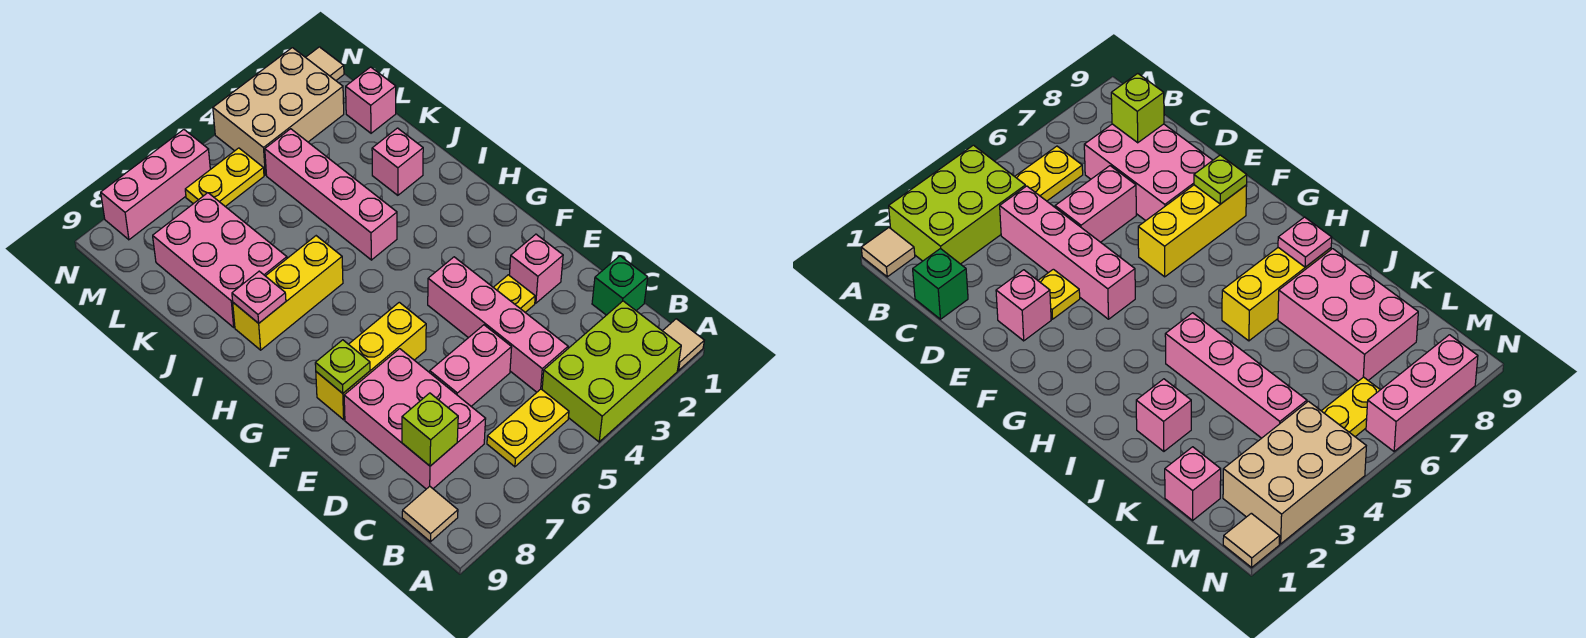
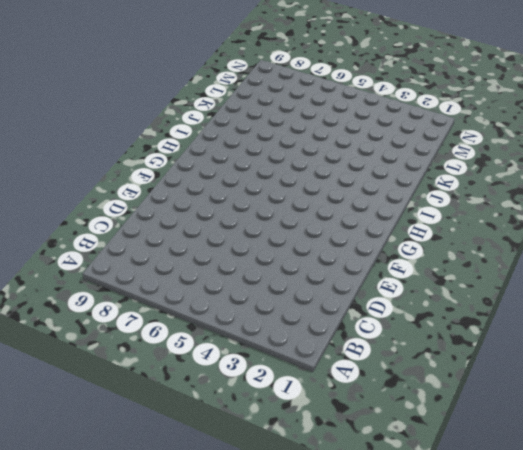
none -> tan tile A1 level 1
none -> lime brick A2:B4 level 1
none -> yellow plate B5:B6 level 1

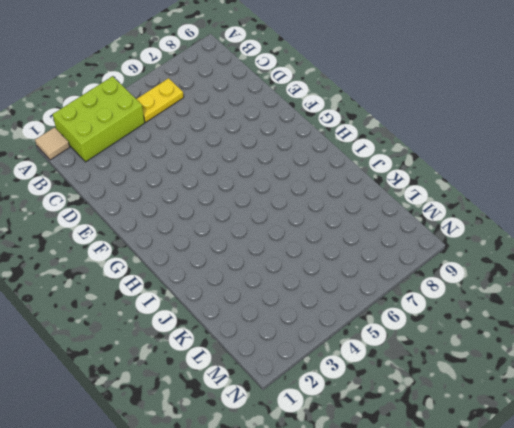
none -> tan tile B9 level 1
none -> green brick C1 level 1
none -> pink brick C4:F4 level 1

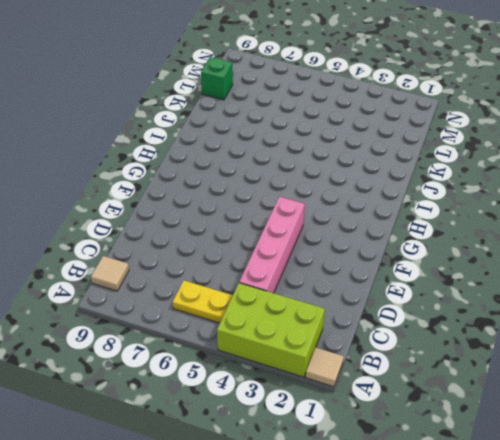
green brick L9 level 1 -> green brick C1 level 1
none -> pink brick C7:E8 level 1
none -> pink brick D5:D6 level 1
none -> pink brick E2 level 1

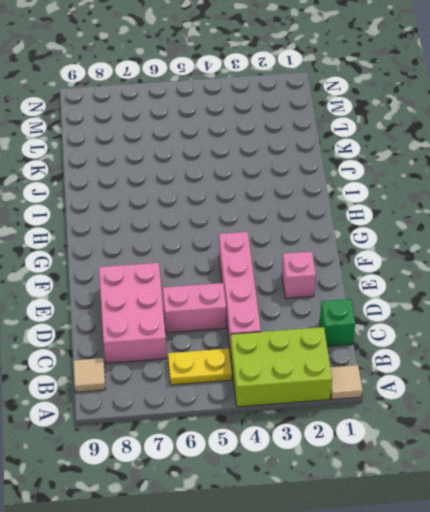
none -> yellow plate E3 level 1
none -> yellow brick F6:F8 level 1
none -> pink brick I4:L4 level 1

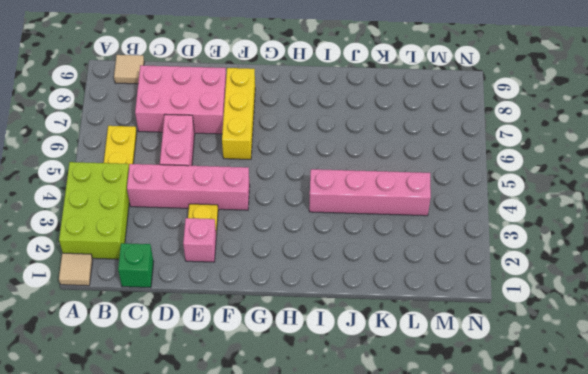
none -> yellow brick I6:I8 level 1
none -> pink brick J2 level 1
none -> pink brick J7:L8 level 1

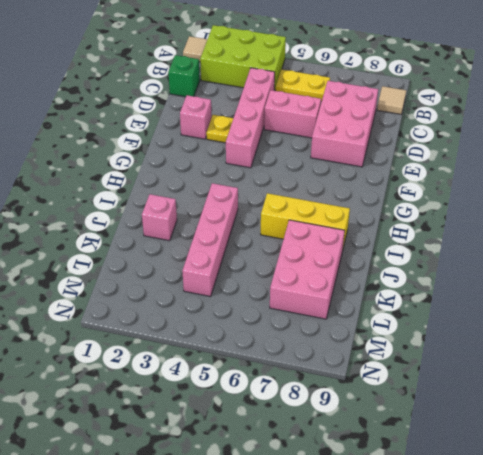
none -> yellow brick F6:F8 level 1
none -> pink brick L1 level 1
none -> tan brick M2:N4 level 1

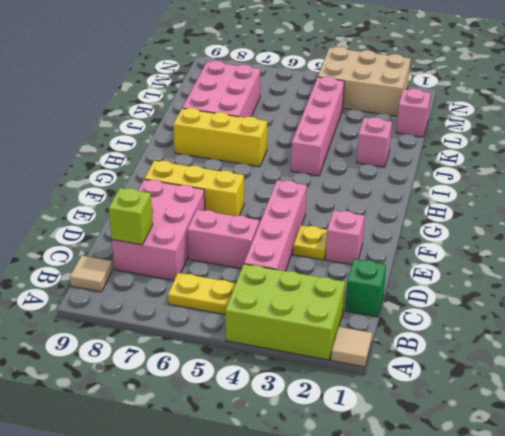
none -> yellow plate M5:M6 level 1
none -> tan tile N1 level 1
none -> pink brick N6:N8 level 1

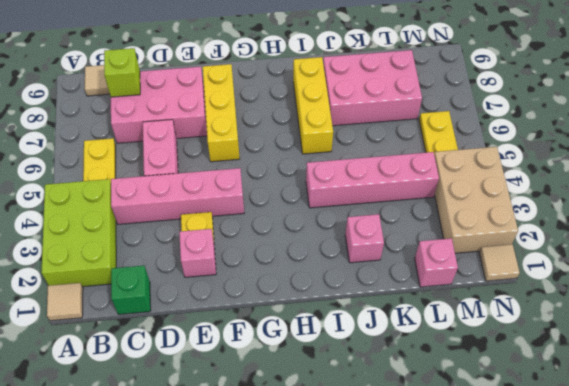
none -> pink brick N6:N8 level 1
none -> lime plate F8 level 2
none -> pink plate I8 level 2

